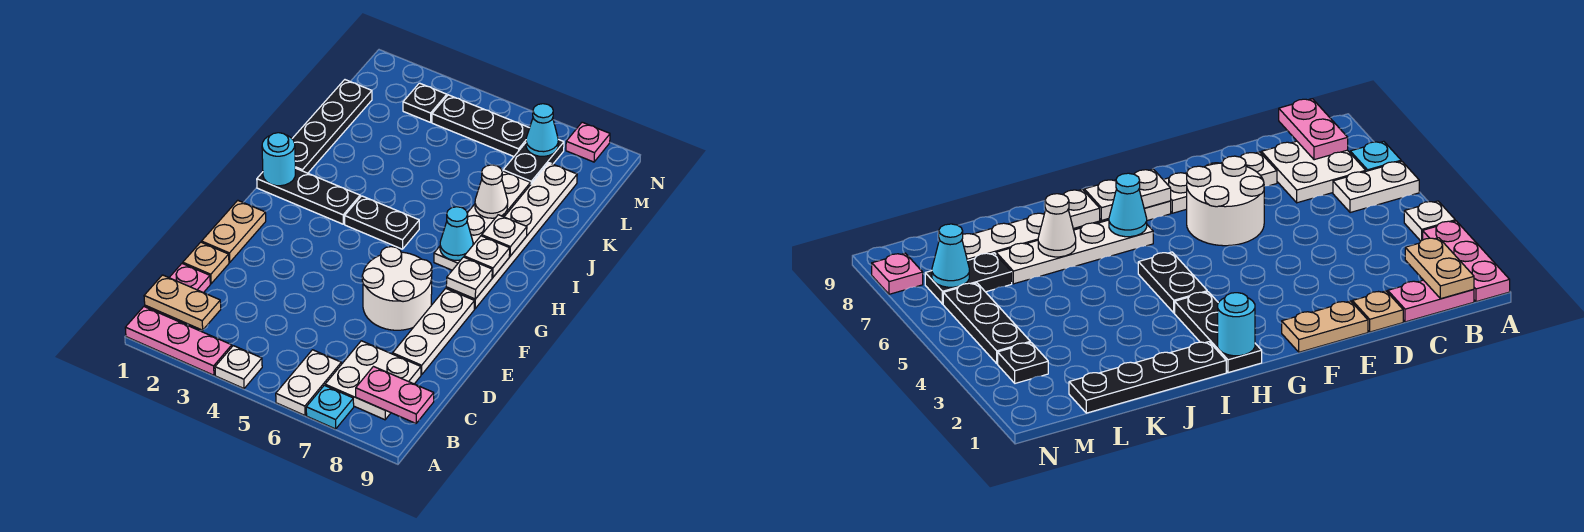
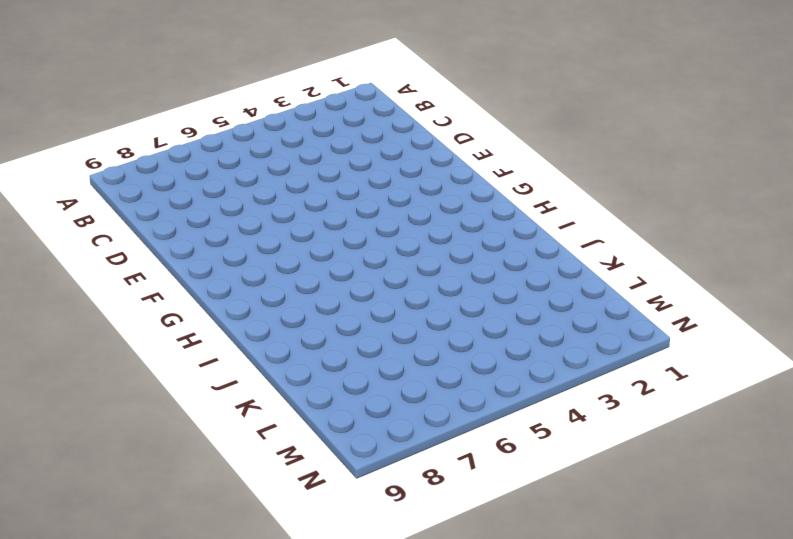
none -> pink plate A1:A3 level 1
none -> white plate A4 level 1
none -> white plate A6:B6 level 1

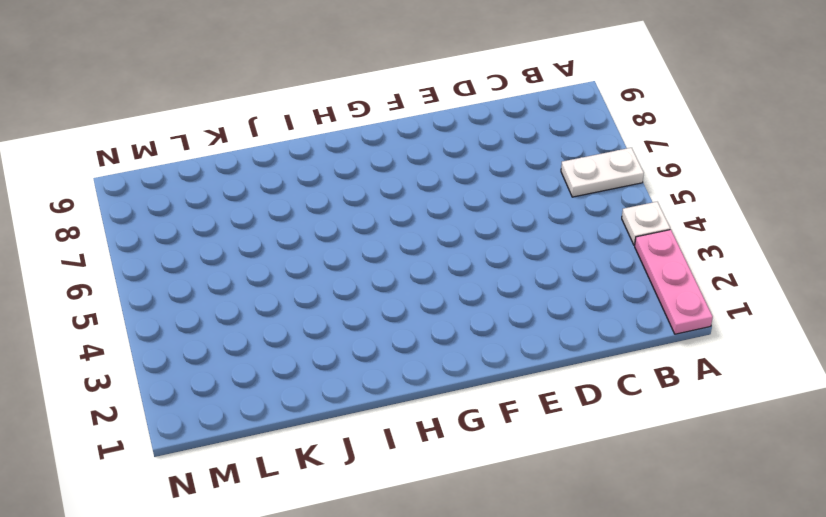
none -> cyan plate A7 level 1
none -> pink plate B1:C1 level 1
none -> white plate B7:C8 level 1

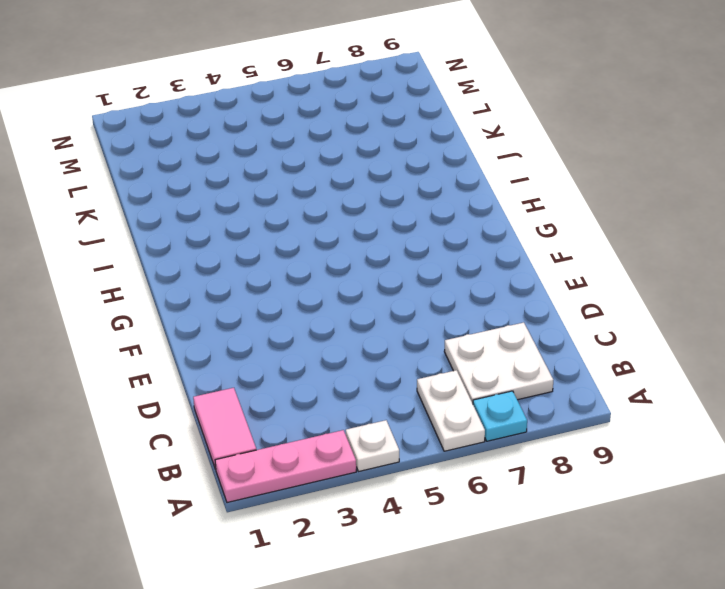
pink tile B1:C1 level 1 -> pink plate B1:C1 level 1
none -> tan plate D1 level 1
none -> white plate D8:F8 level 1
none -> tan plate E1:F1 level 1

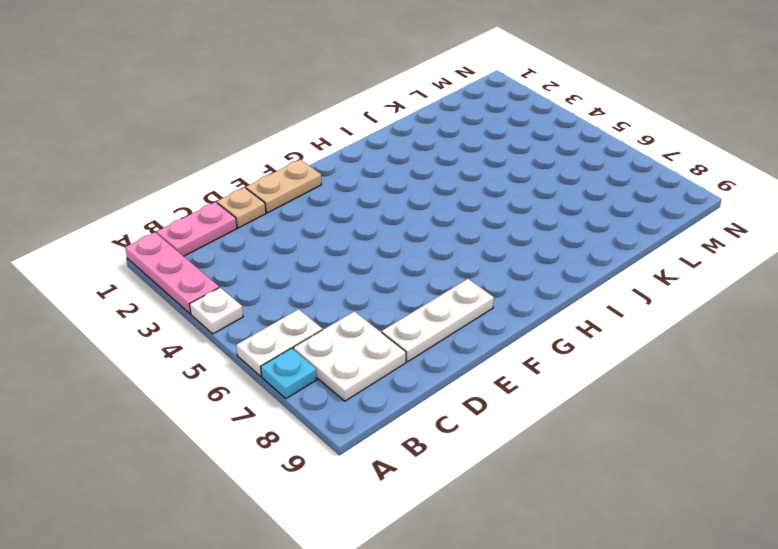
none -> white round brick E6:F7 level 1
none -> white plate G8:L8 level 1
none -> black plate H1:H3 level 1

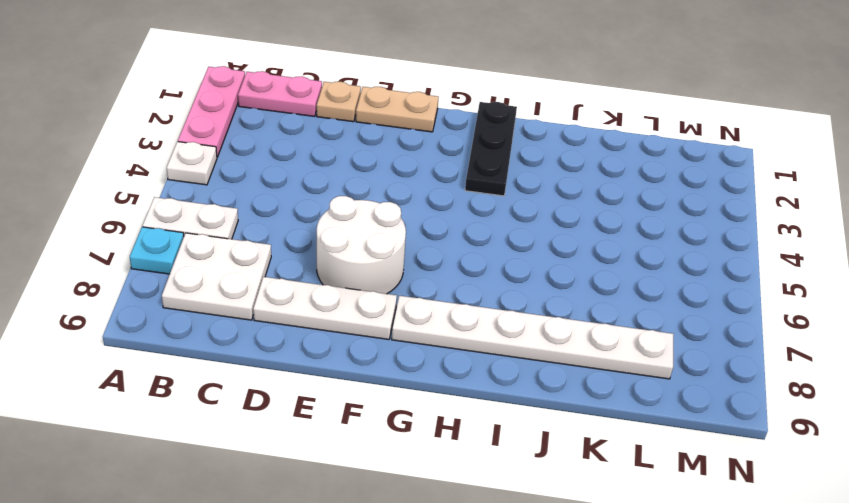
none -> black plate H4:H5 level 1
none -> white plate H7:K7 level 1
none -> black plate I1:L1 level 1

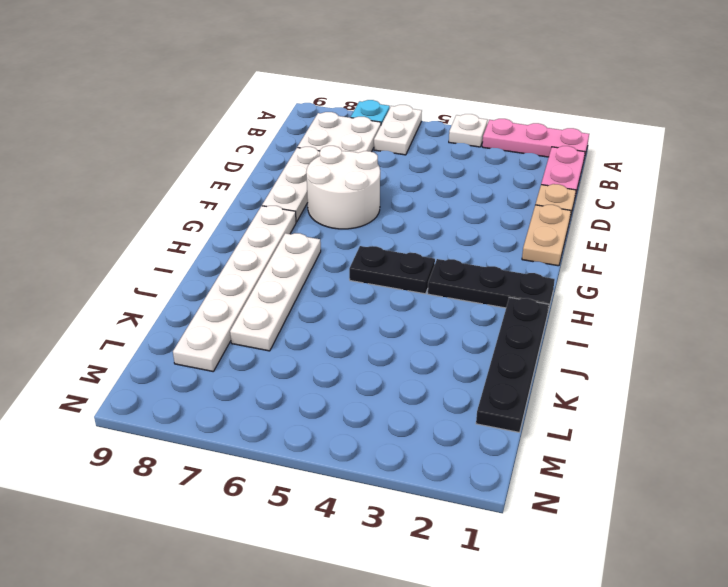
none -> black plate L7:M7 level 1
none -> black plate M3 level 1
none -> black plate M4:M6 level 1

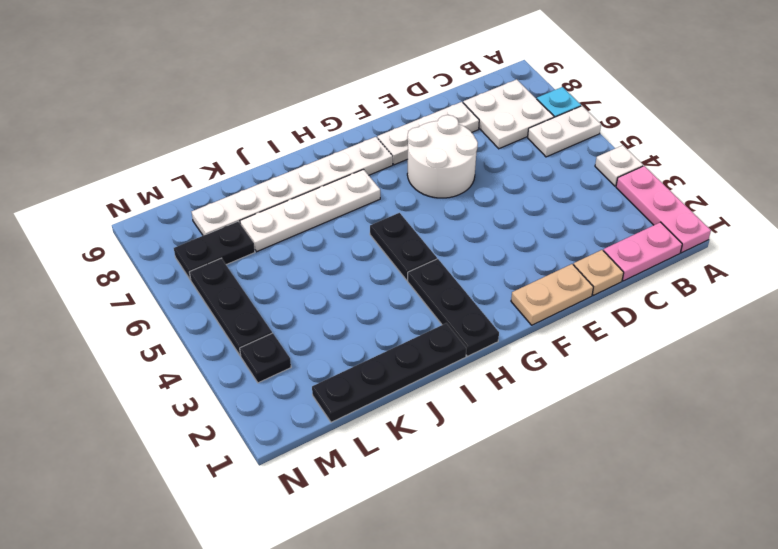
none -> pink plate N8 level 1
none -> tan plate B1:B2 level 2
none -> pink plate B8:B9 level 2

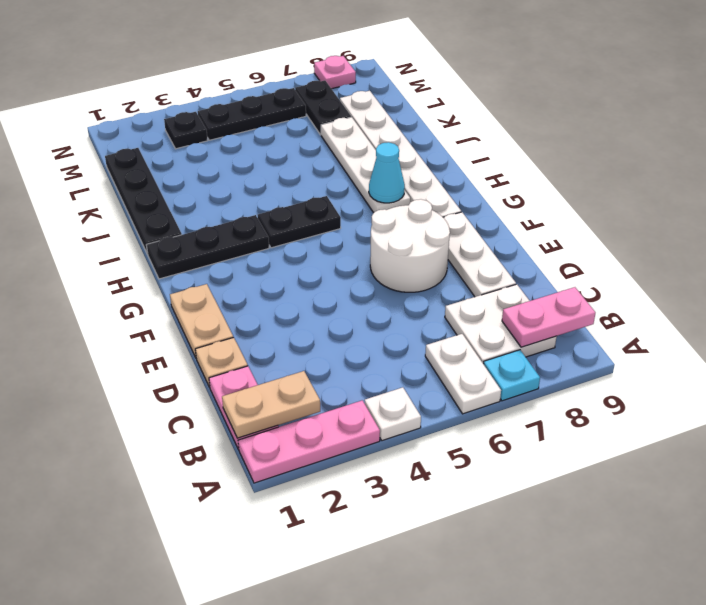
none -> white plate G8 level 2
none -> cyan round brick H1 level 2
none -> white plate H8 level 2

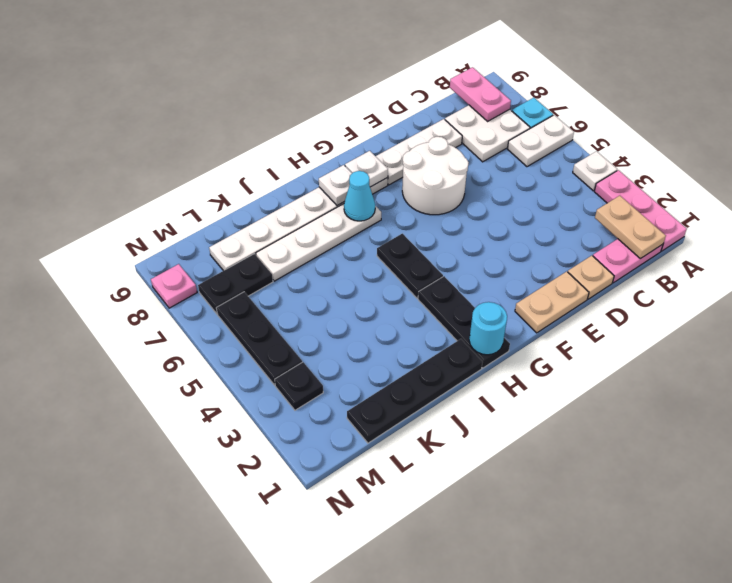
none -> white plate I8 level 2
none -> white cone J7 level 2
none -> cyan cone M7 level 2

